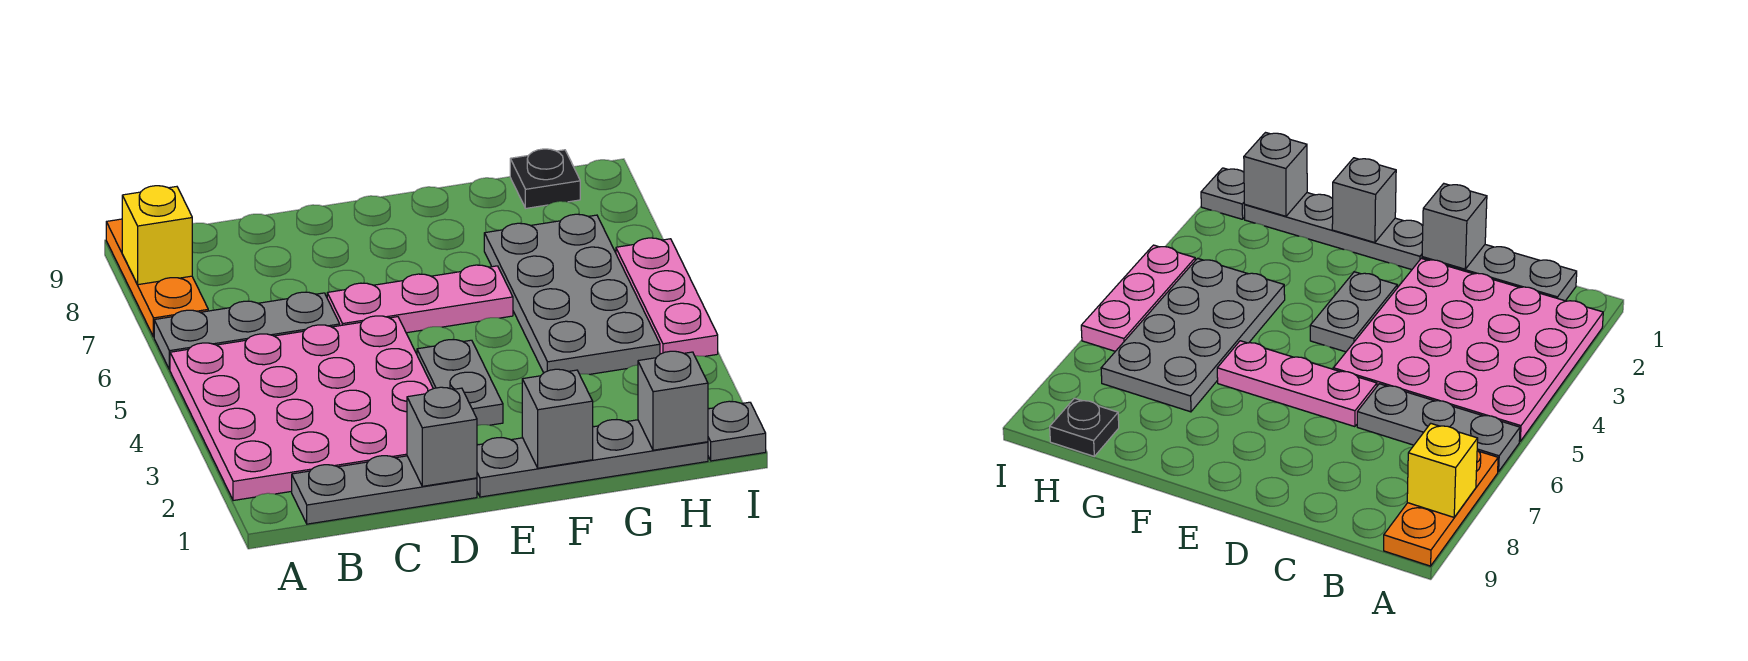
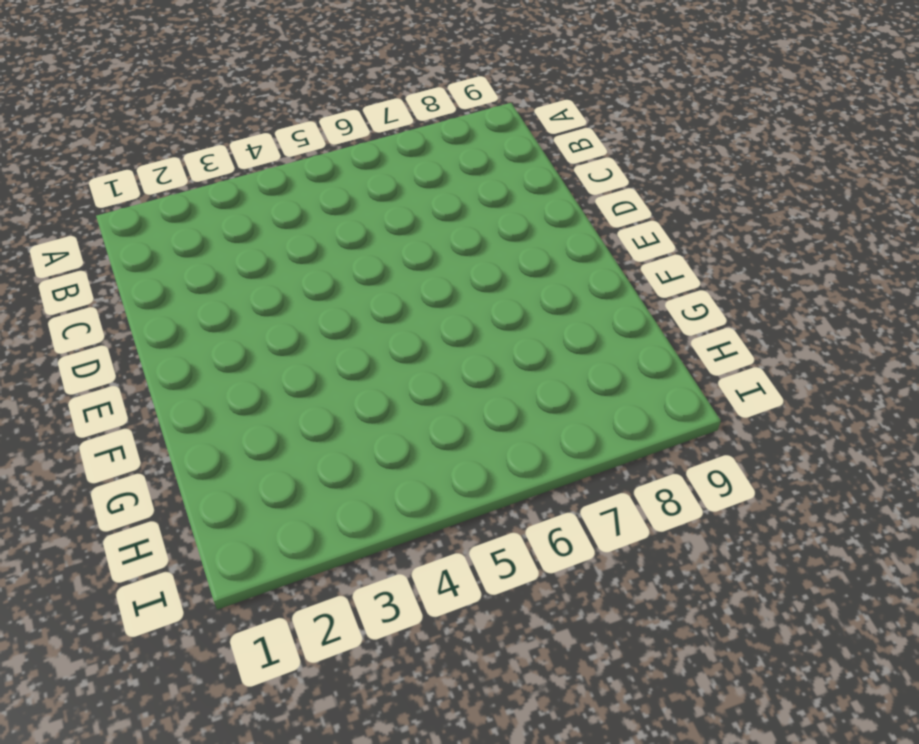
none -> pink plate A2:D5 level 1
none -> grey plate A6:C6 level 1
none -> orange plate A7:A9 level 1

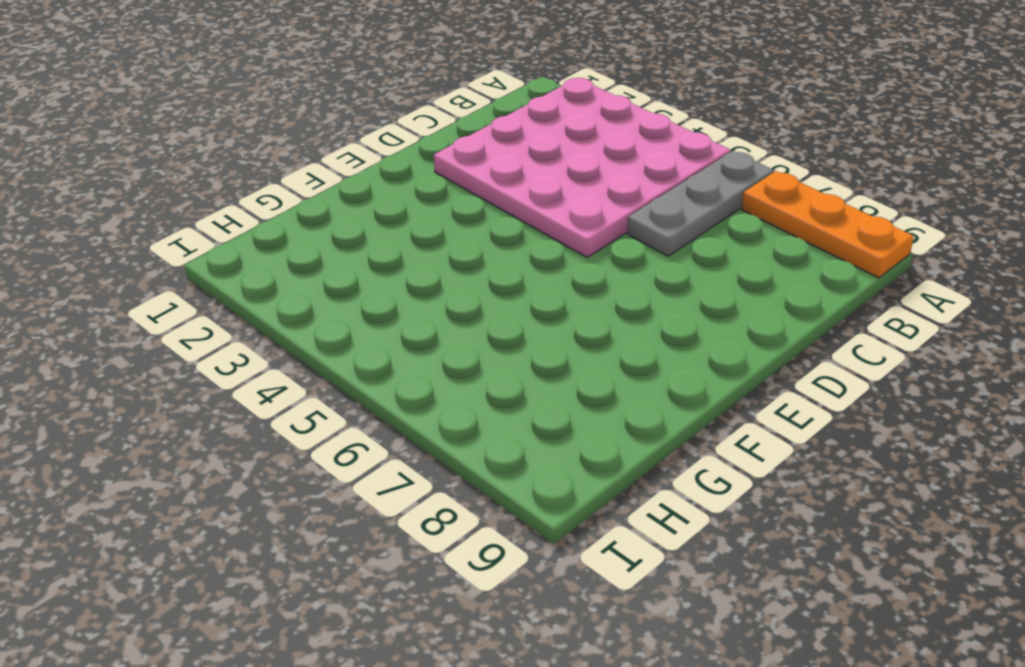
none -> grey plate B1:D1 level 1
none -> pink plate D6:F6 level 1
none -> grey plate E1:H1 level 1

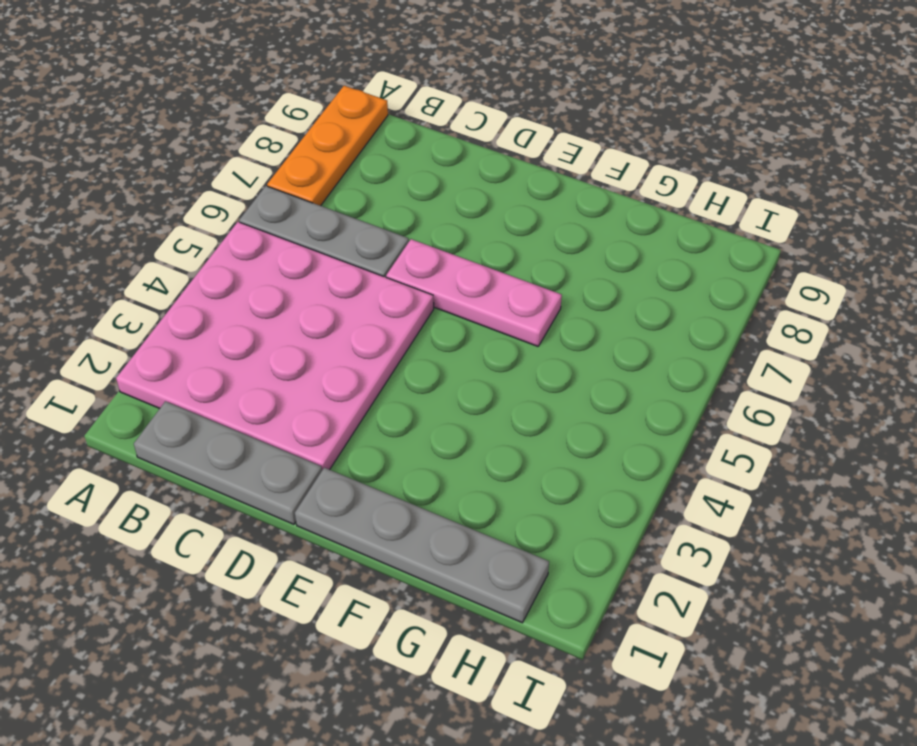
none -> grey plate E3:E4 level 1
none -> grey plate G4:H7 level 1
none -> black plate H9 level 1

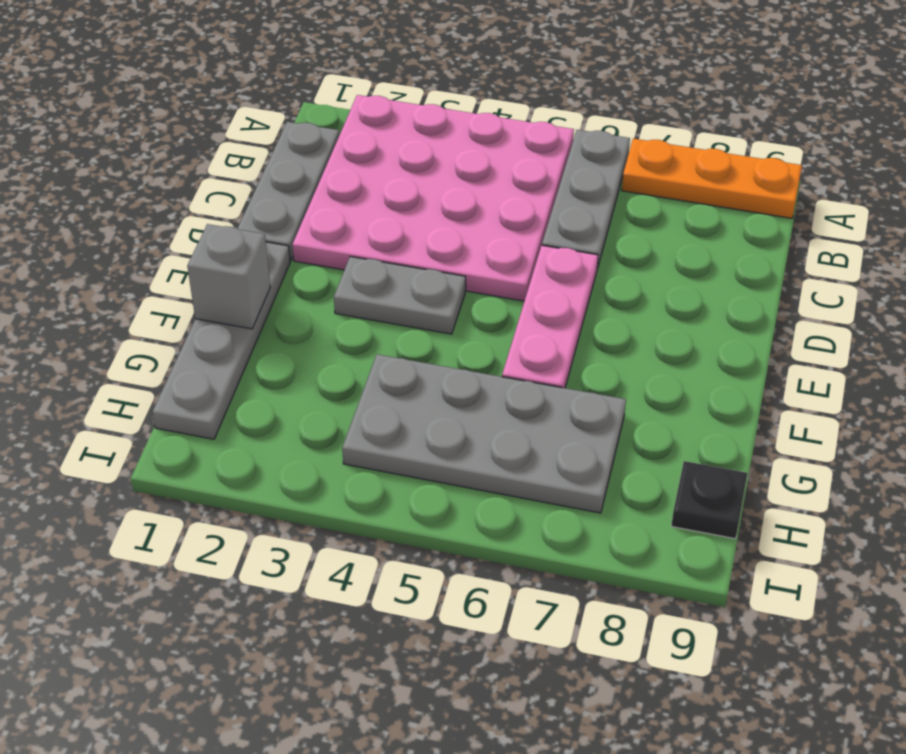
none -> grey plate I1 level 1
none -> pink plate I4:I6 level 1
none -> yellow brick A8 level 2

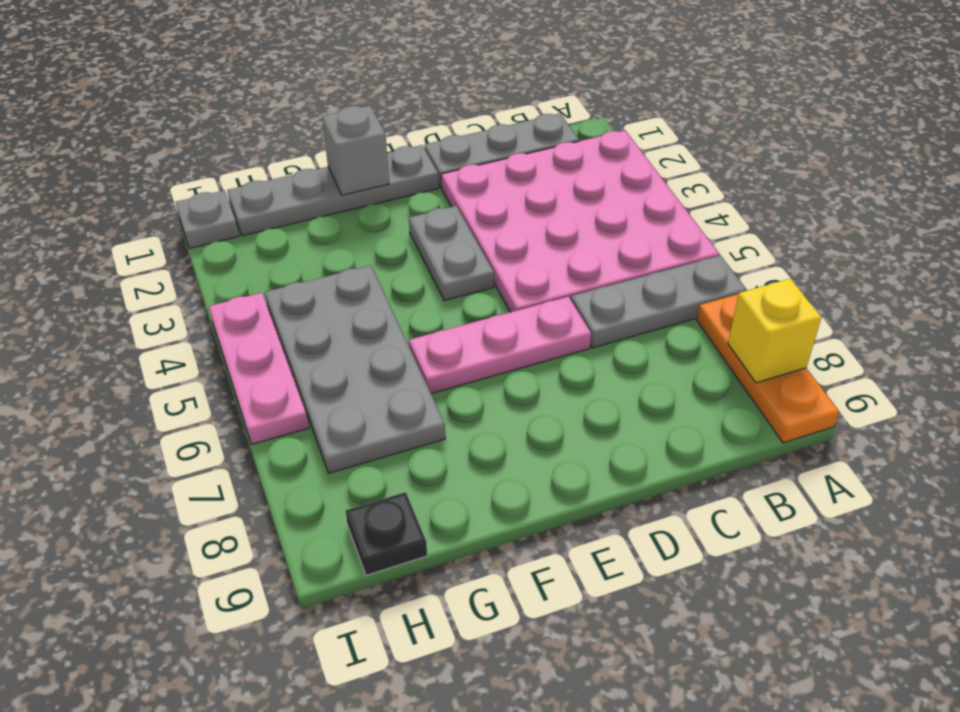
none -> grey brick D1 level 2
none -> grey brick H1 level 2

